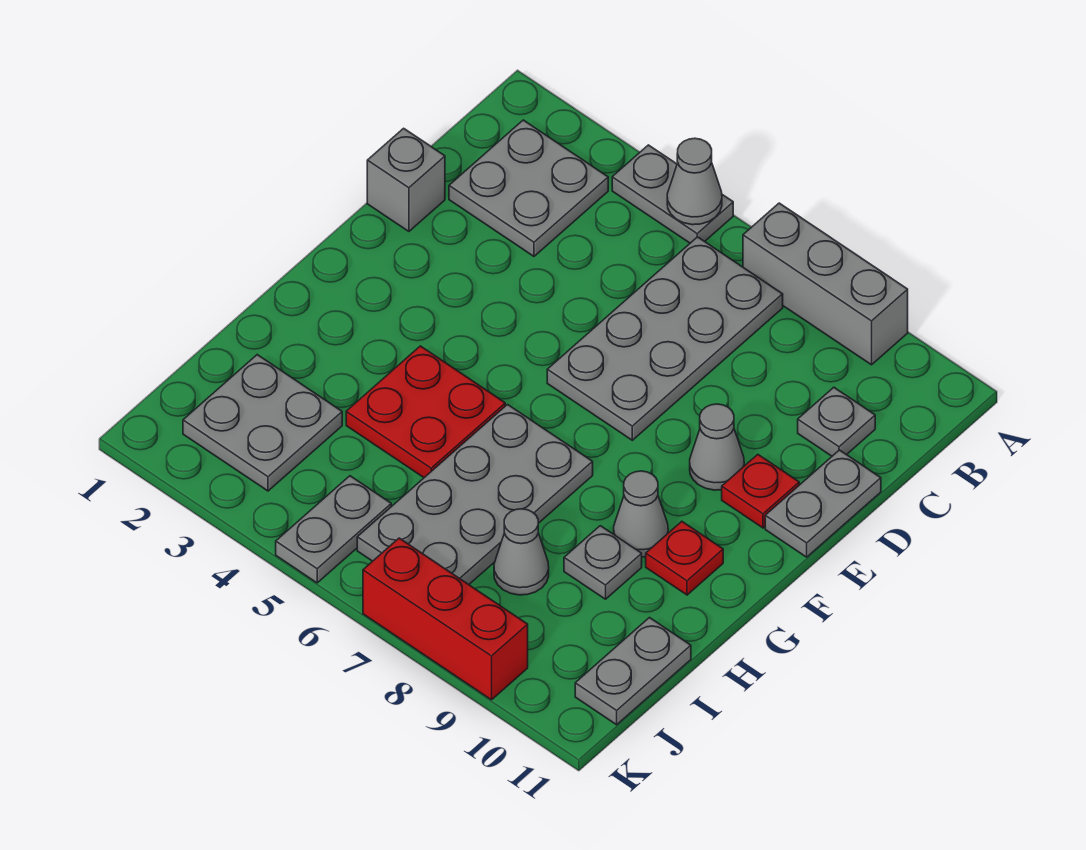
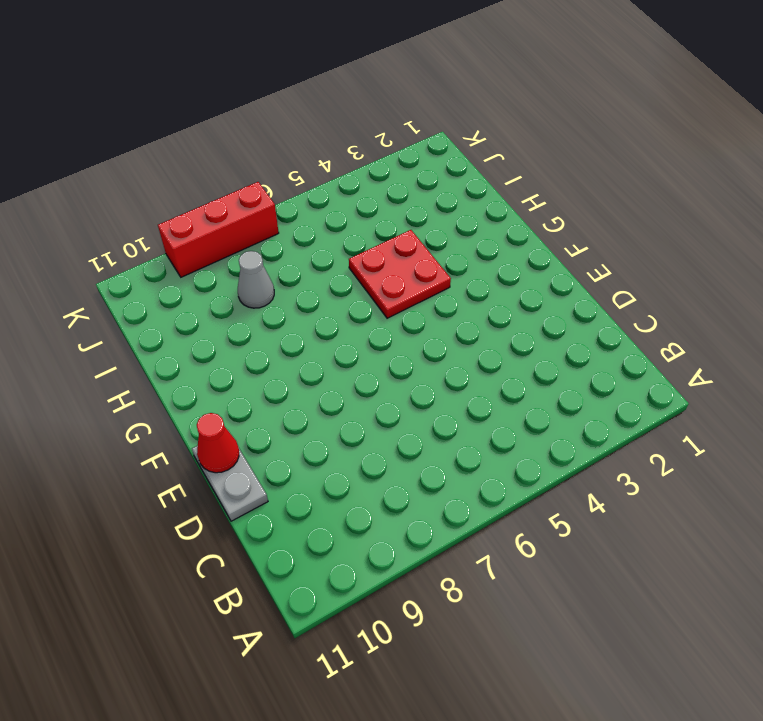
red cone E11 level 2 -> none
none -> grey plate A4:A5 level 1
none -> grey brick A7:A9 level 1
none -> grey plate B2:C3 level 1

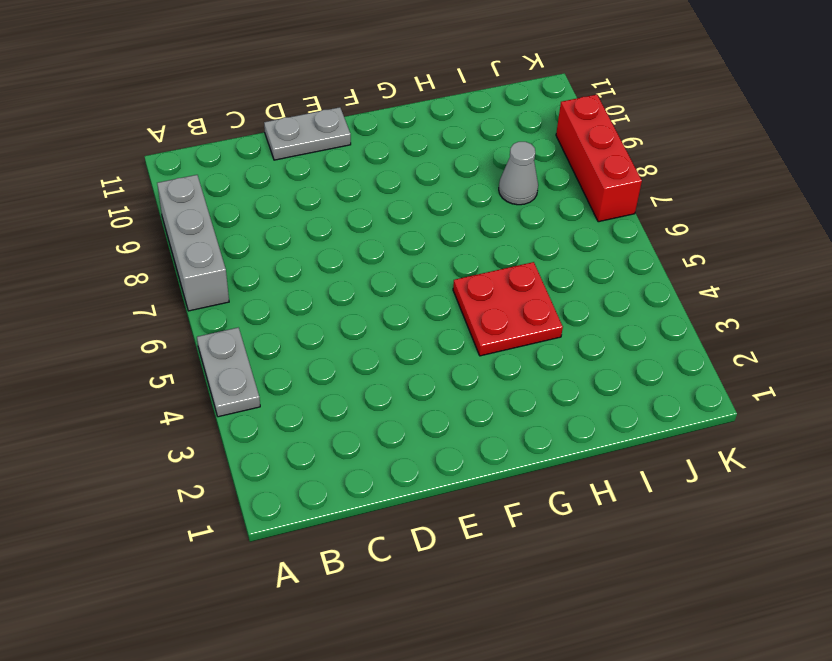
none -> grey plate B2:C3 level 1
none -> grey plate B6:E7 level 1
none -> grey plate C10 level 1

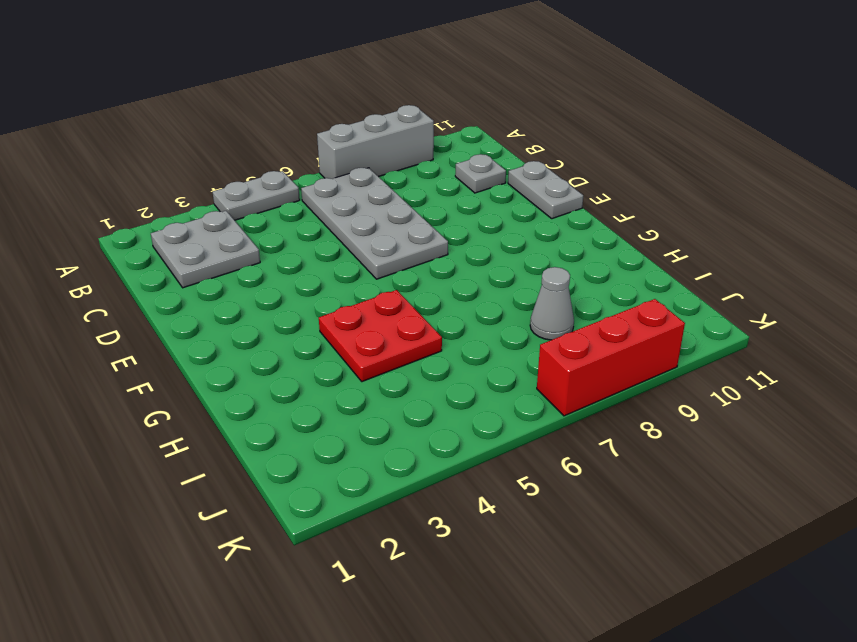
none -> grey brick D1 level 1
none -> grey cone E9 level 1
none -> red plate E10 level 1

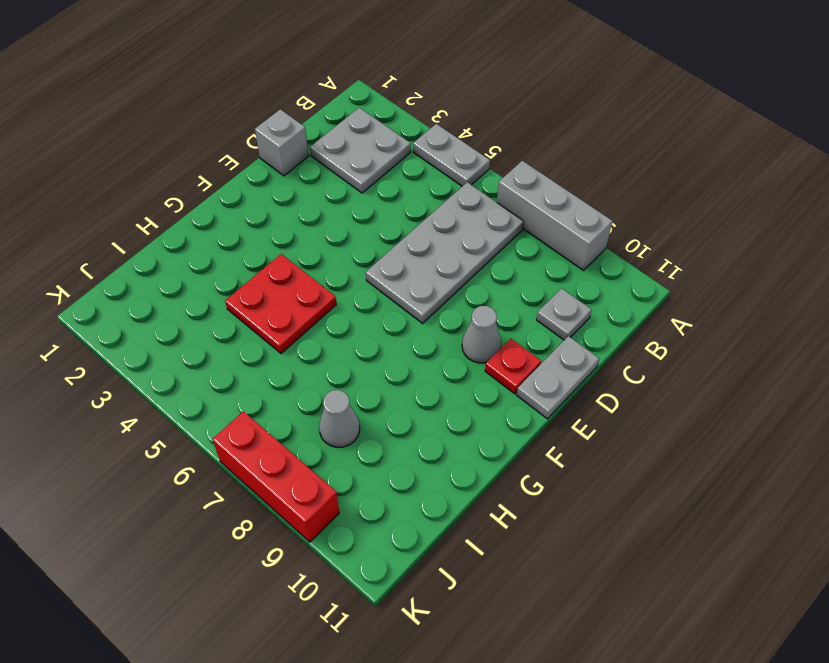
none -> grey plate G6:J7 level 1
none -> grey cone G9 level 1
none -> red plate G10 level 1

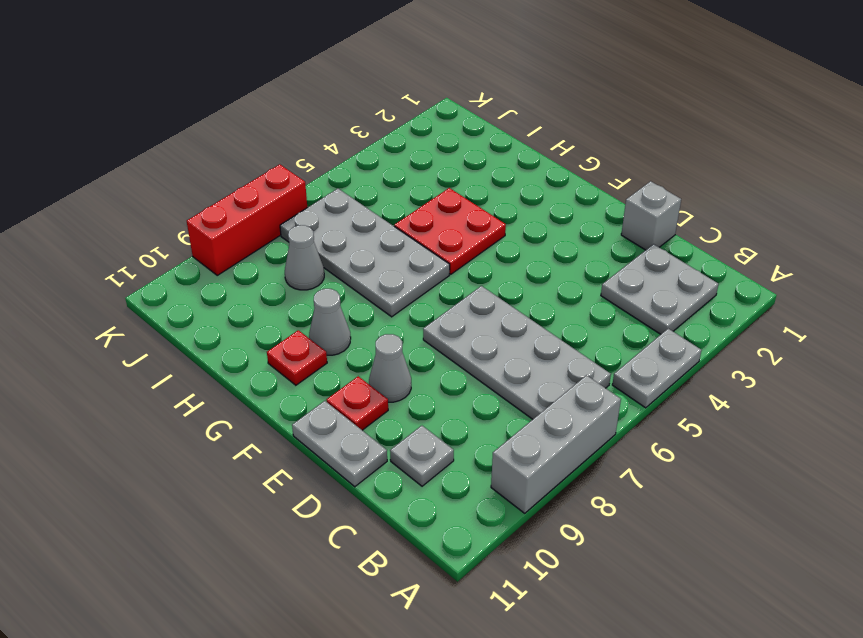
none -> grey plate H9 level 1
none -> grey plate I2:J3 level 1
none -> grey plate I11:J11 level 1

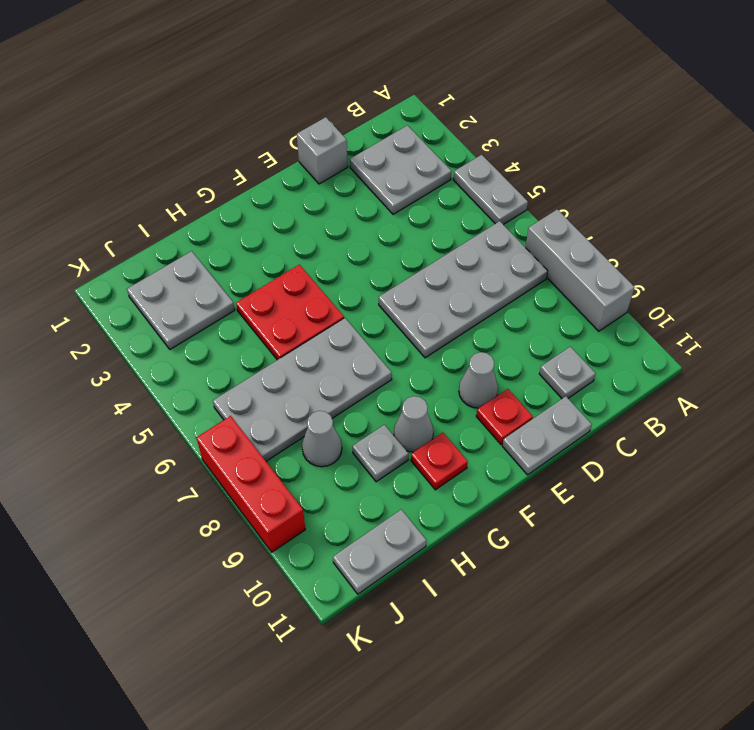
none -> grey plate J5:K5 level 1
none -> grey cone A5 level 2

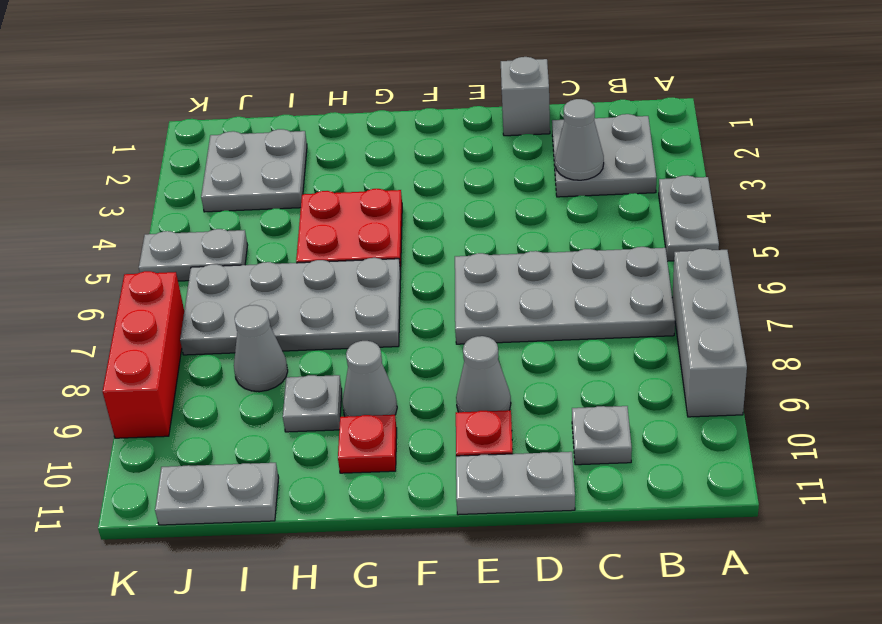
grey cone C3 level 2 -> grey cone A5 level 2

